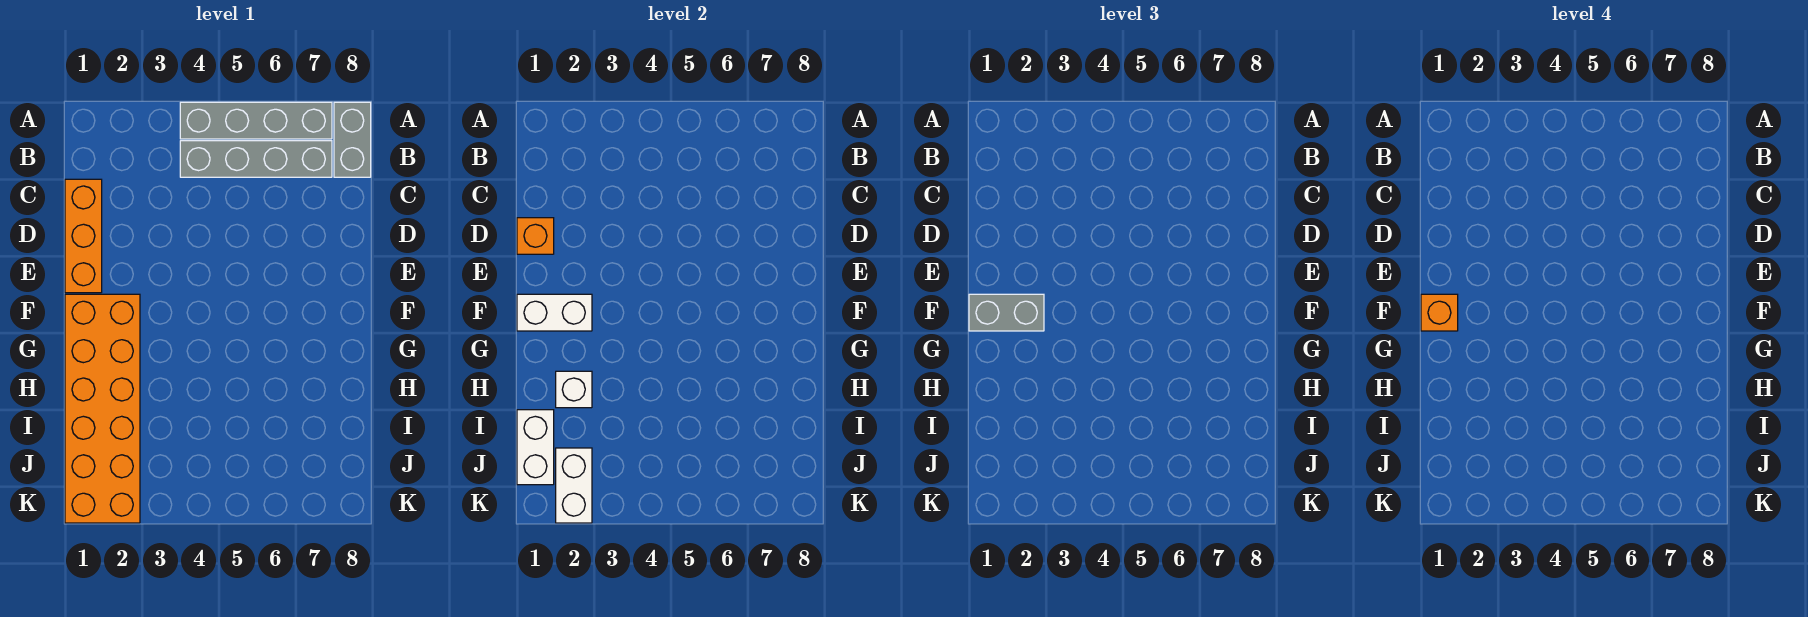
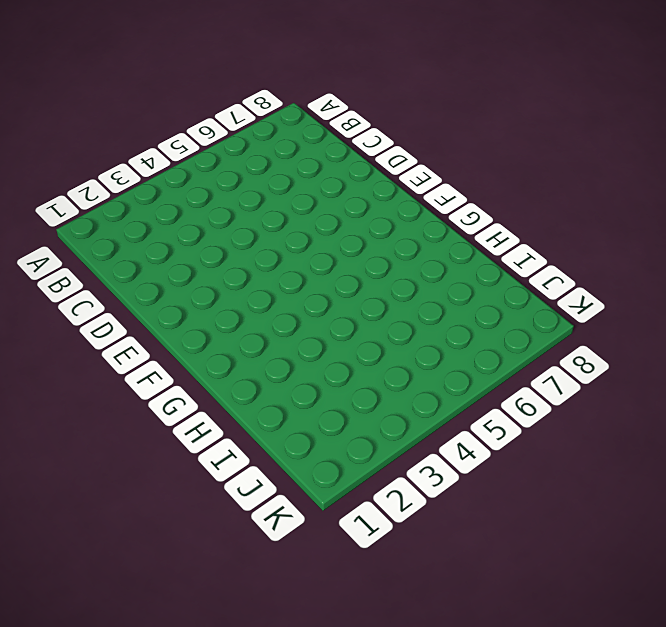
none -> grey brick A4:A7 level 1
none -> grey brick A8:B8 level 1
none -> grey brick B4:B7 level 1

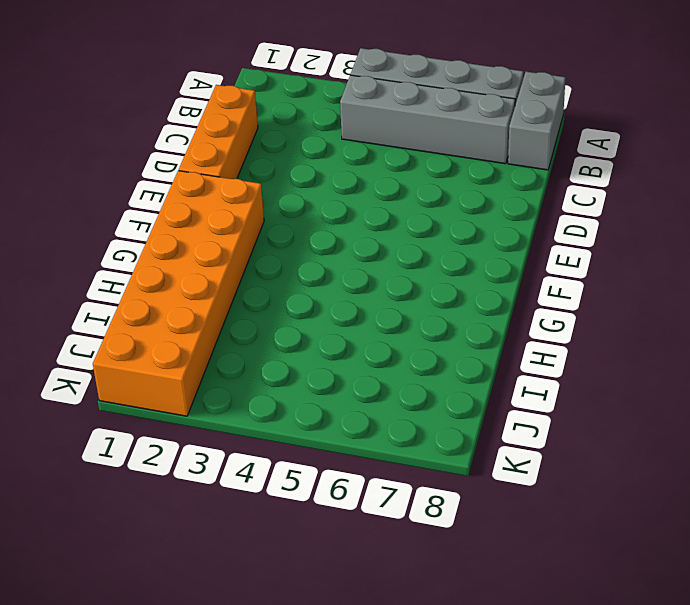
none -> orange brick D1 level 2
none -> white brick F1:F2 level 2
none -> white brick H2 level 2

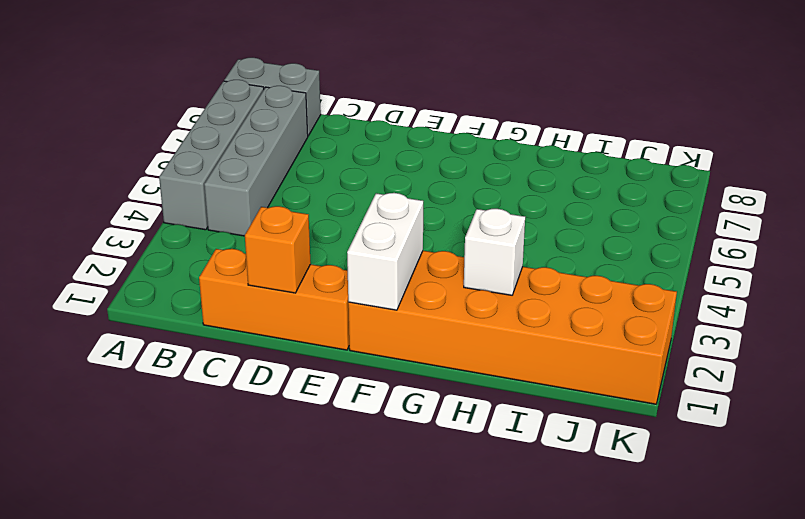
none -> white brick I1:J1 level 2
none -> white brick J2:K2 level 2
none -> grey brick F1:F2 level 3

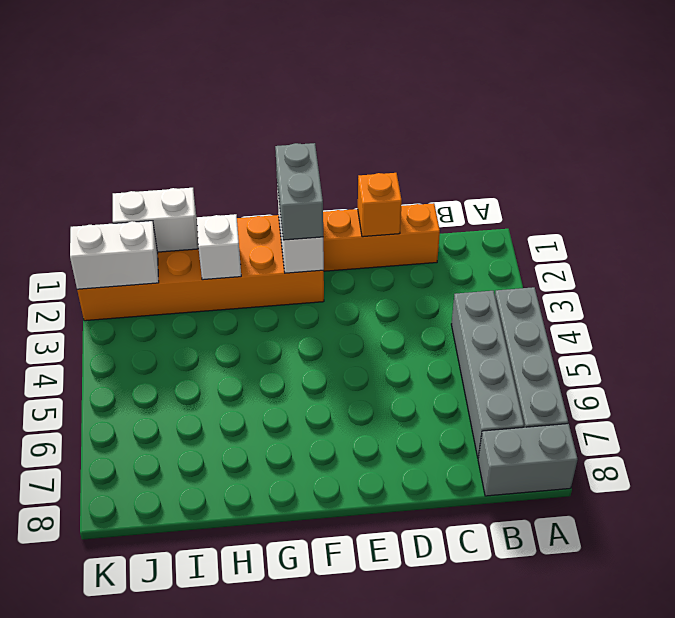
none -> orange brick F1 level 4

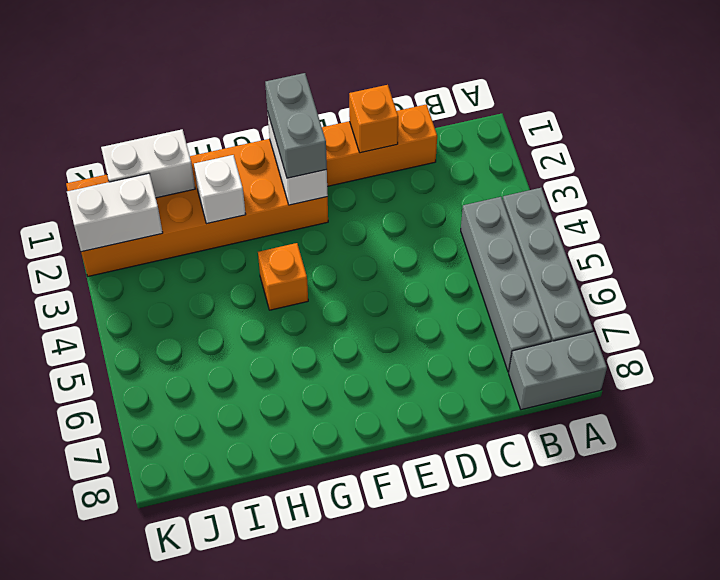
orange brick G4 level 1 -> orange brick F1 level 4

